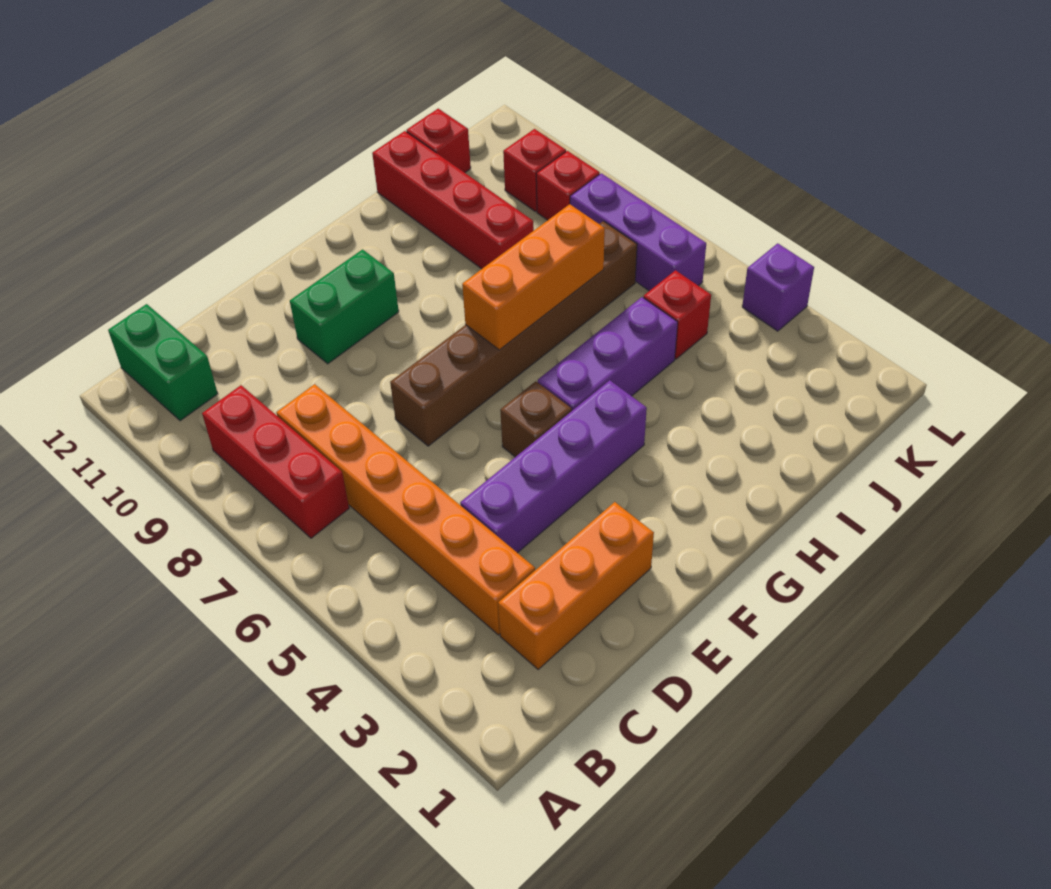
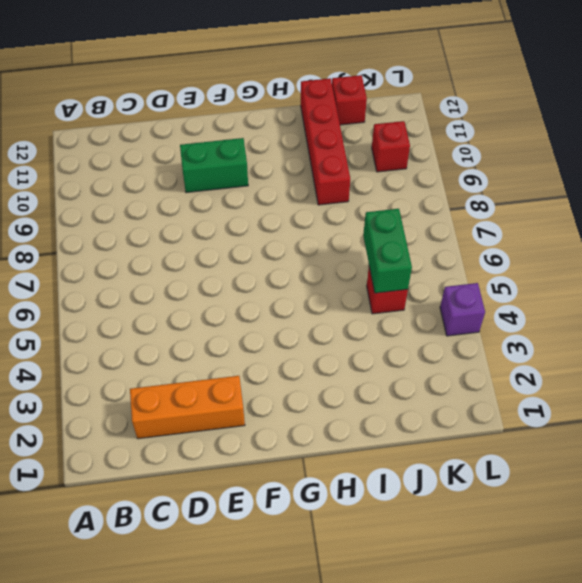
green brick J5:J6 level 2 -> green brick B11:B12 level 1
none -> red brick B7:B9 level 1
none -> orange brick C3:C8 level 1
none -> purple brick D4:G4 level 1

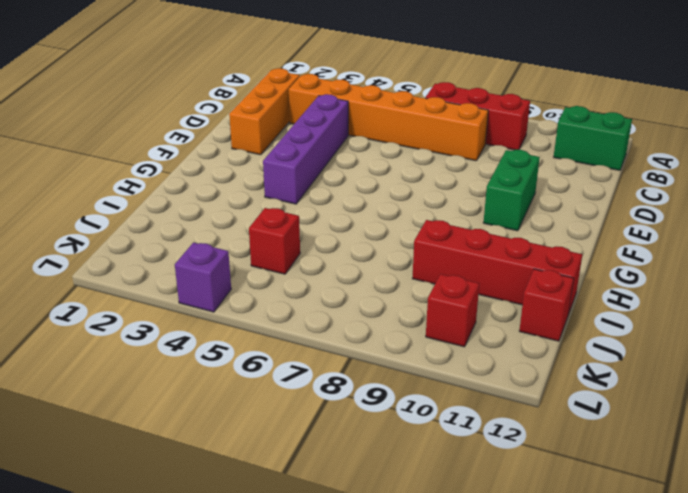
none -> brown brick E7:J7 level 1
none -> brown brick F5 level 1
none -> purple brick G5:I5 level 1

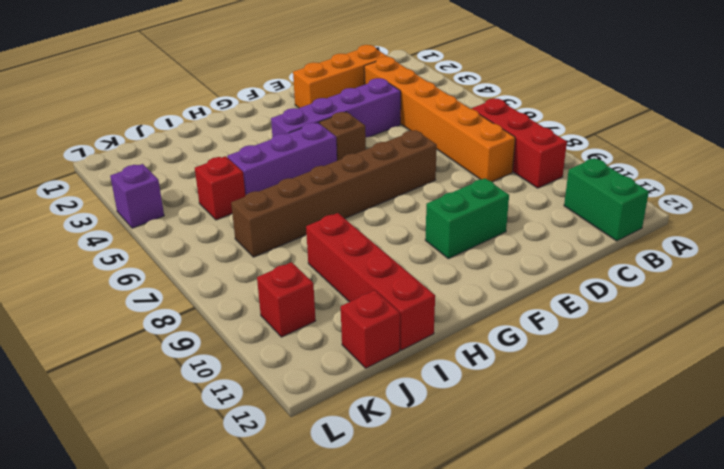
none -> purple brick K6:K8 level 1
none -> red brick K9 level 1
none -> orange brick G7:I7 level 2

